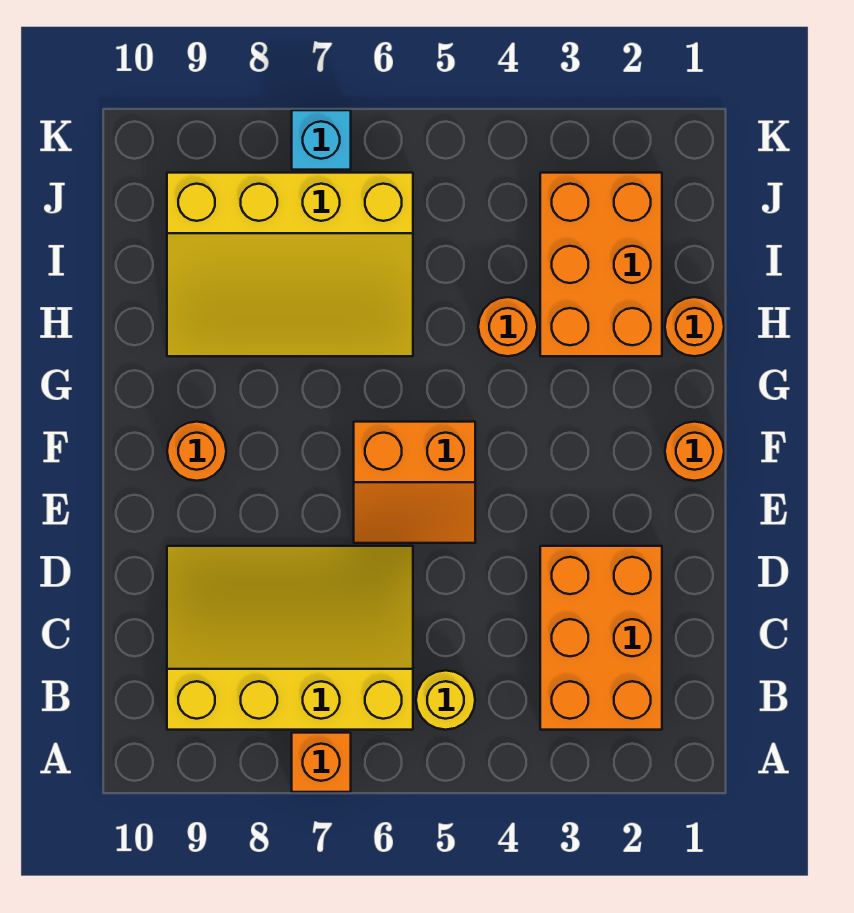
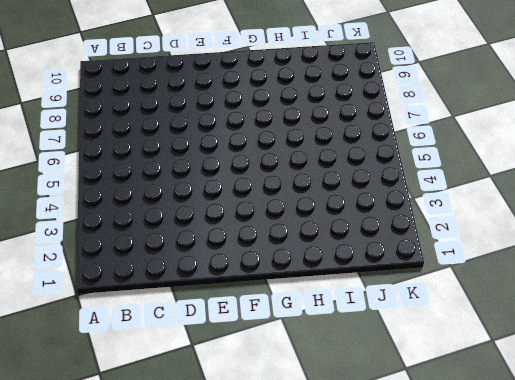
none -> orange brick A7 level 1
none -> orange brick B2:D3 level 1
none -> yellow round brick B5 level 1

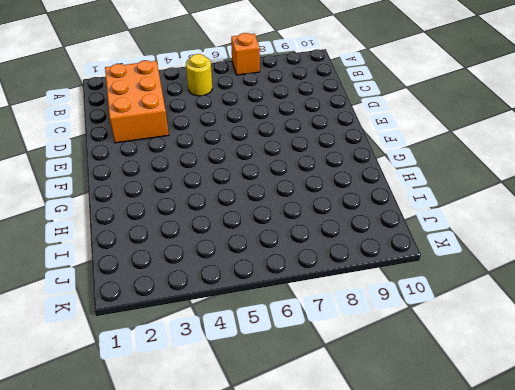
none -> yellow slope B6:D9 level 1 top B
none -> orange slope E5:F6 level 1 top F
none -> orange round brick F1 level 1

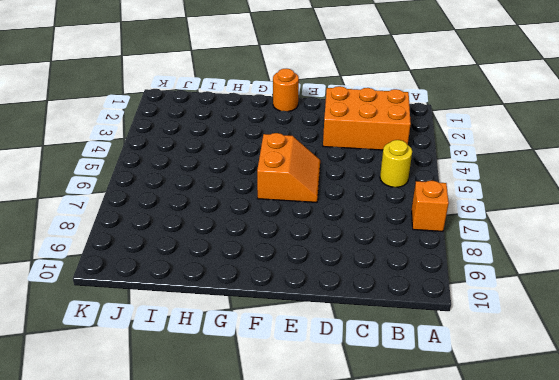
none -> yellow slope B6:D9 level 1 top B
none -> orange round brick F9 level 1
none -> orange round brick H1 level 1

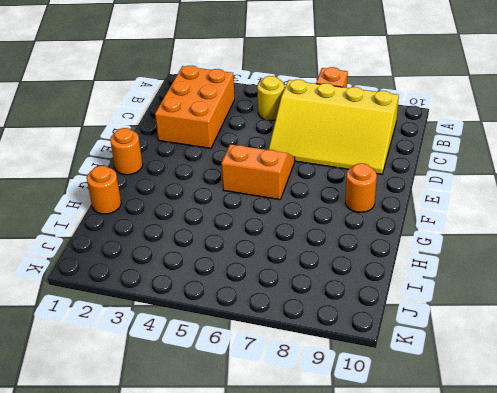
none -> orange brick H2:J3 level 1
none -> orange round brick H4 level 1
none -> yellow slope H6:J9 level 1 top J

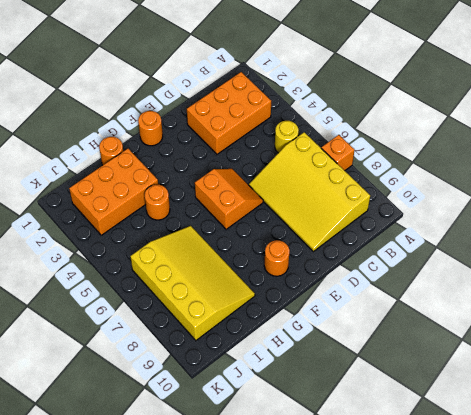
none -> cyan brick K7 level 1

